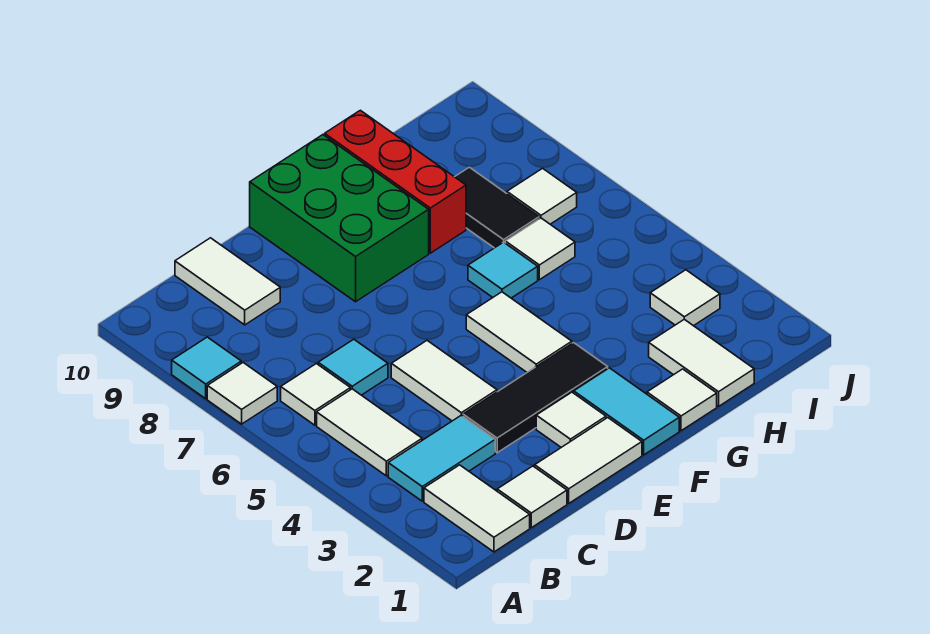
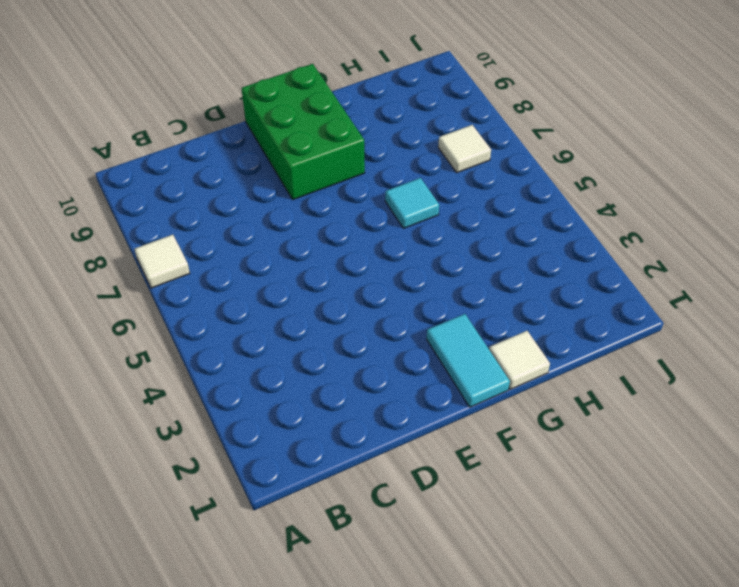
none -> cyan tile A8 level 1
none -> white tile B1:B2 level 1
none -> cyan tile B3:C3 level 1

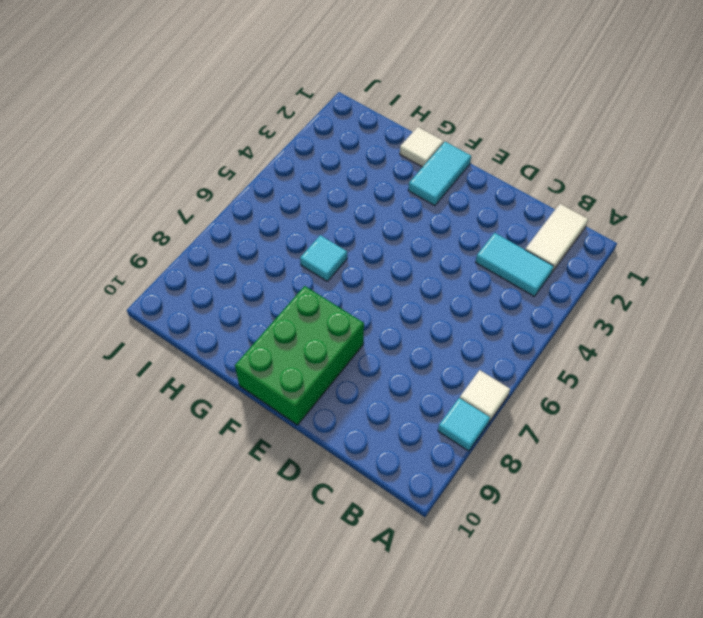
none -> white tile B4:B5 level 1
none -> white tile B6 level 1
none -> white tile C1 level 1

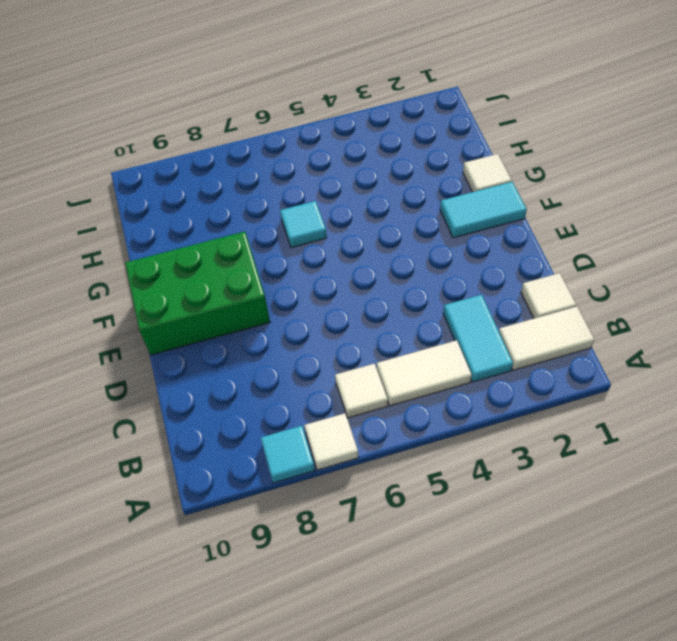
none -> cyan tile C6 level 1
none -> white tile C9:C10 level 1
none -> white tile D1:E1 level 1

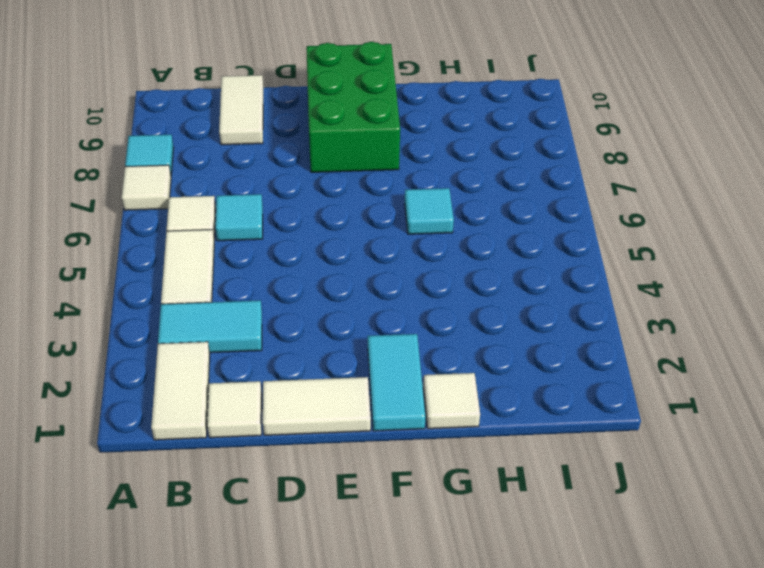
none -> black tile D3:F3 level 1
none -> white tile D4:D5 level 1
none -> white tile E2 level 1

